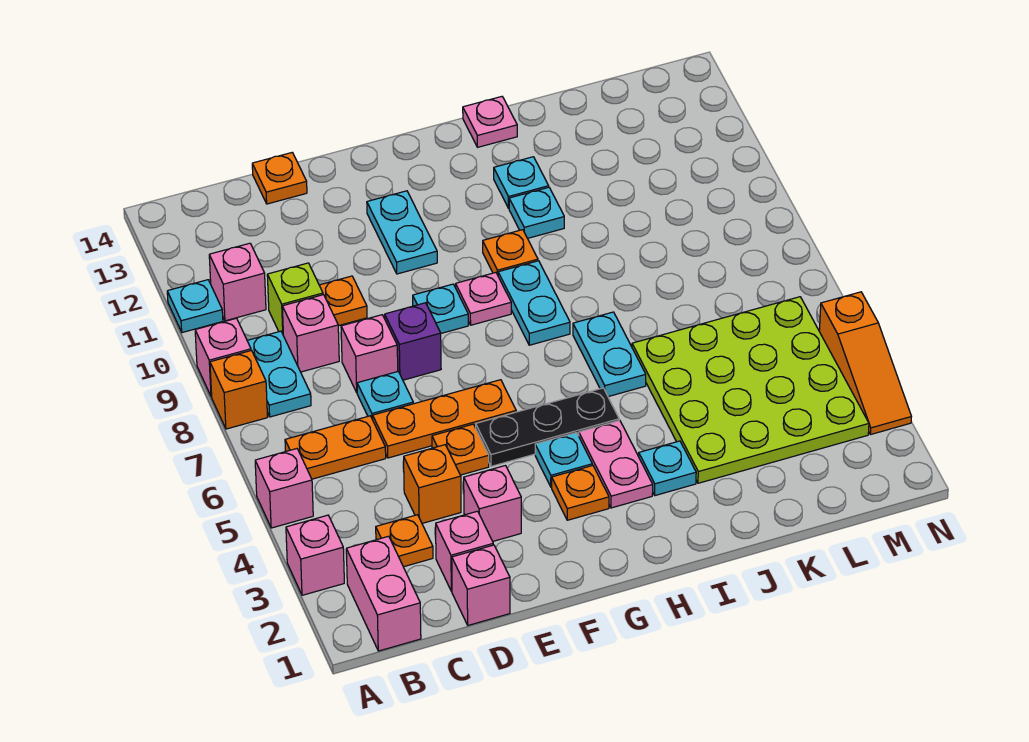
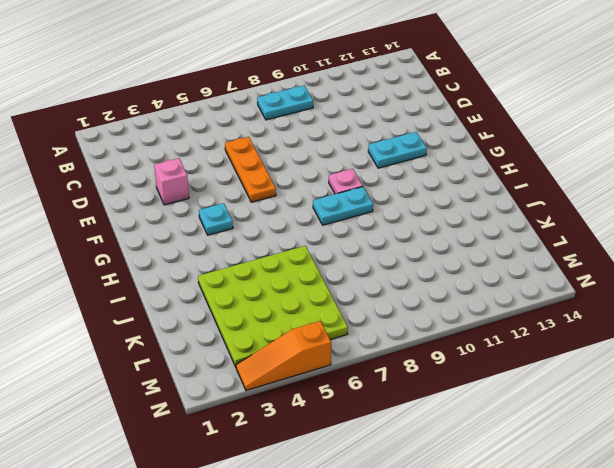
none -> pink brick A3 level 1
none -> pink brick A5 level 1
none -> orange brick A8 level 1
none -> pink brick A9 level 1

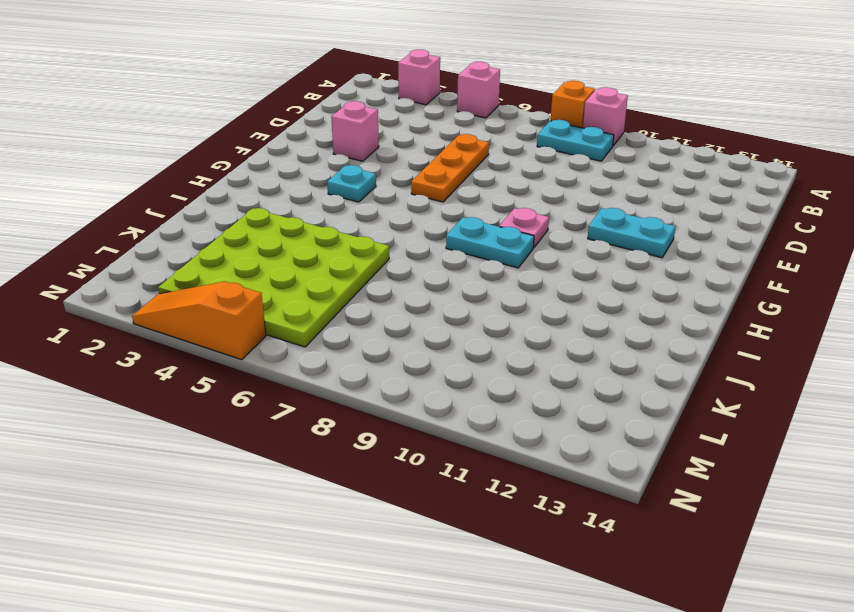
none -> cyan plate A11 level 1
none -> pink brick B1:B2 level 1
none -> orange plate B6:C6 level 1
none -> pink brick B11 level 1

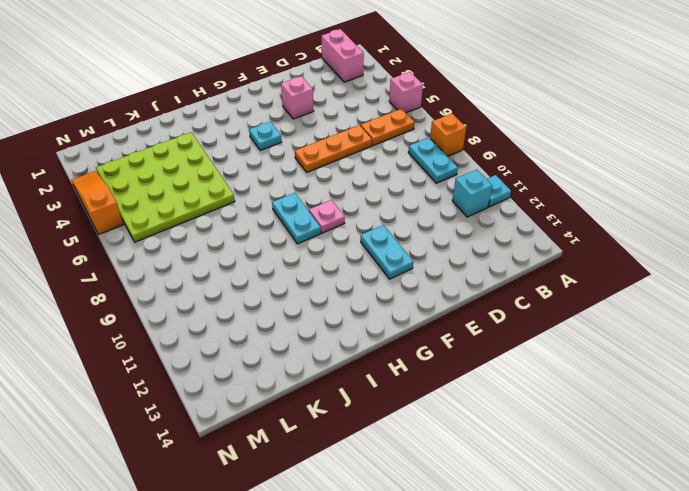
cyan brick B11 level 1 -> pink brick B11 level 1
none -> pink brick A3 level 1
none -> pink brick A9 level 1
none -> orange plate C3 level 1
none -> pink brick C9 level 1

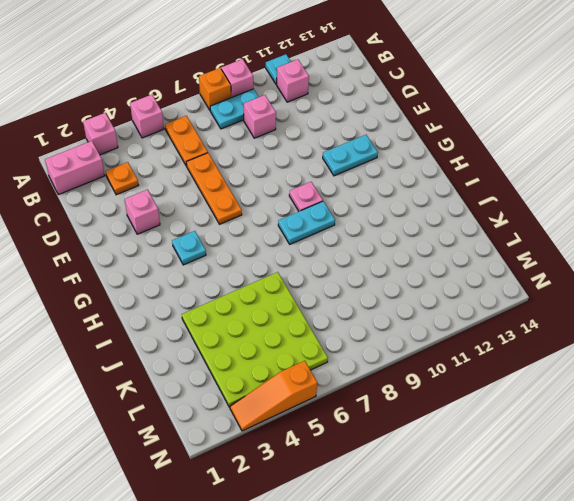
none -> lime brick C10 level 1
none -> pink brick D1 level 1
none -> pink brick D2 level 1
none -> orange brick D4 level 1

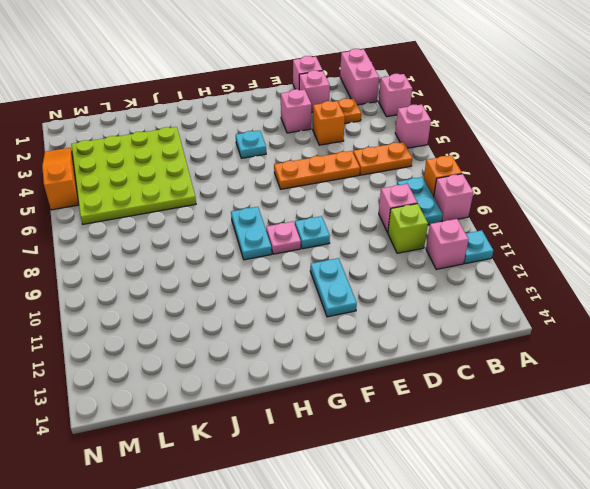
none -> cyan plate D7 level 1
none -> pink brick D8 level 1
none -> orange plate D10 level 1
none -> orange plate D14 level 1

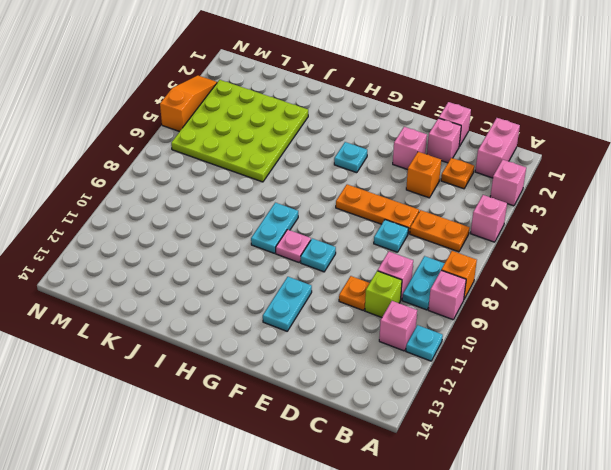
none -> pink brick D8 level 1
none -> orange plate D14 level 1
none -> orange plate E5 level 1
none -> purple brick E8 level 1

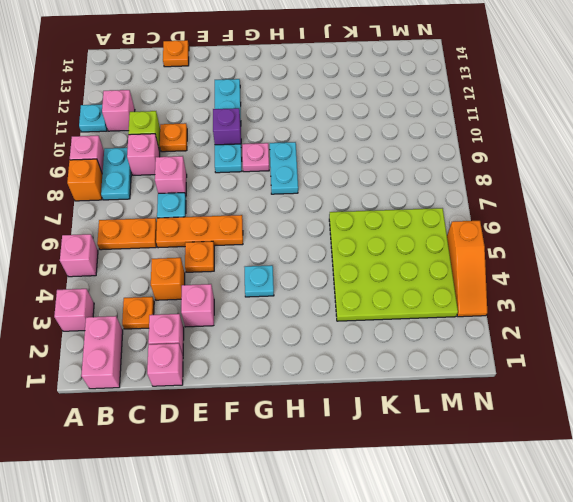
purple brick F10 level 1 -> purple brick E8 level 1
none -> black plate F5:H5 level 1
none -> orange plate G3 level 1
none -> pink plate H3:H4 level 1
none -> orange plate H10 level 1

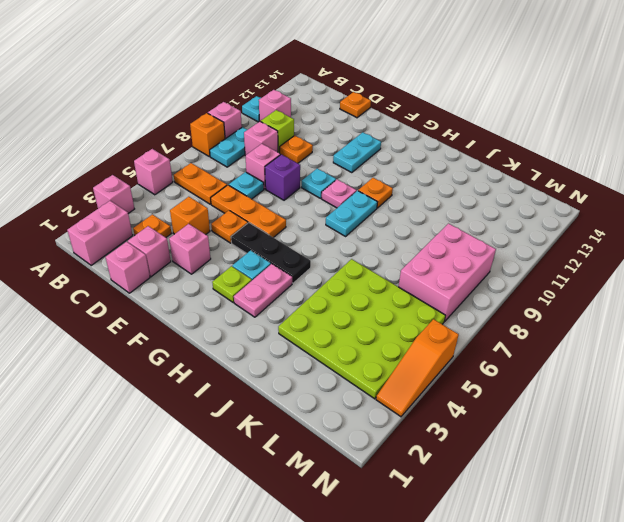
lime plate G3 level 1 -> orange plate G3 level 1
pink brick L7:M9 level 1 -> none
none -> cyan plate I3 level 1
none -> cyan plate I6:I7 level 1
none -> cyan plate I11 level 1
none -> cyan plate I12 level 1

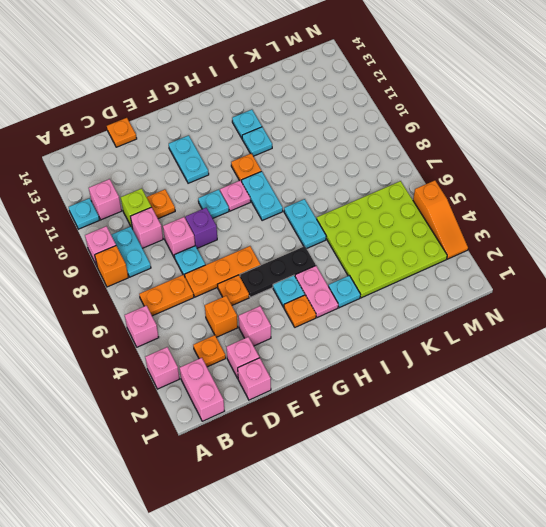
none -> pink plate I14 level 1

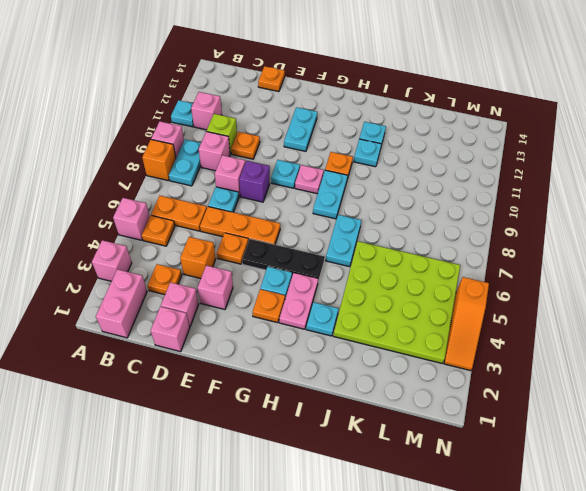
orange plate B5 level 1 -> none
none -> pink plate I14 level 1

